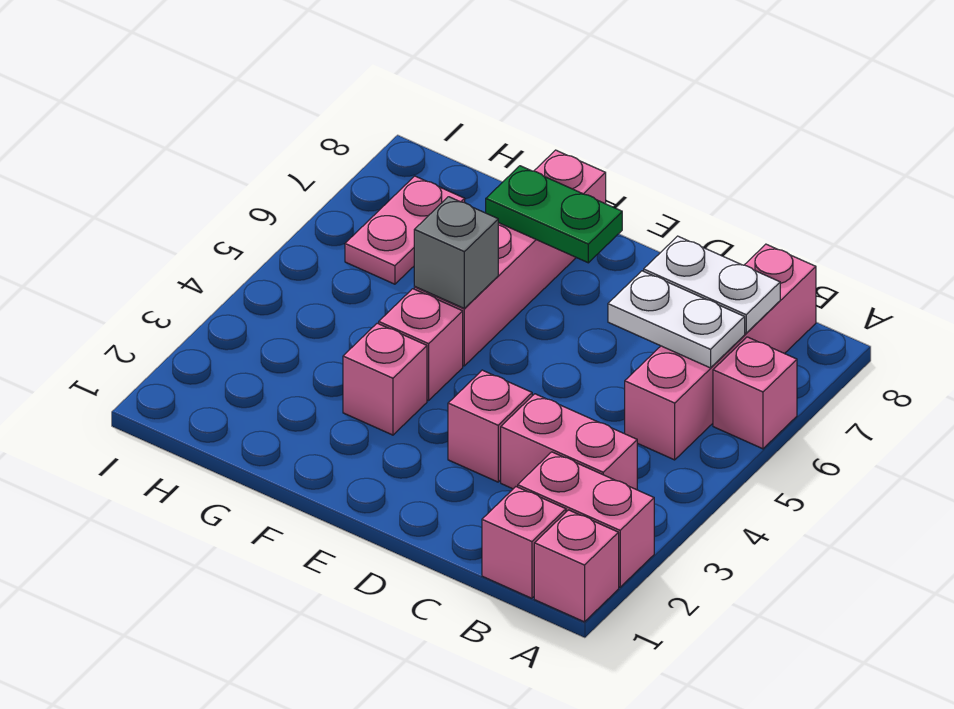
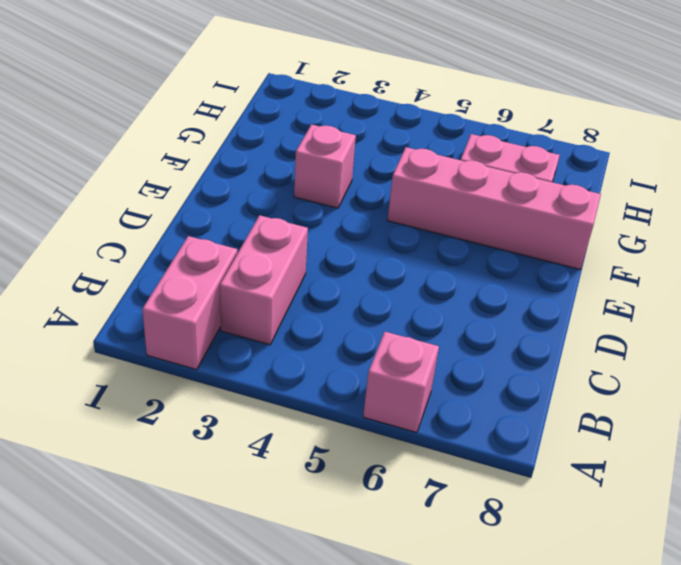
none -> pink brick A1 level 1
none -> pink brick B1 level 1
none -> pink brick B5:B8 level 1

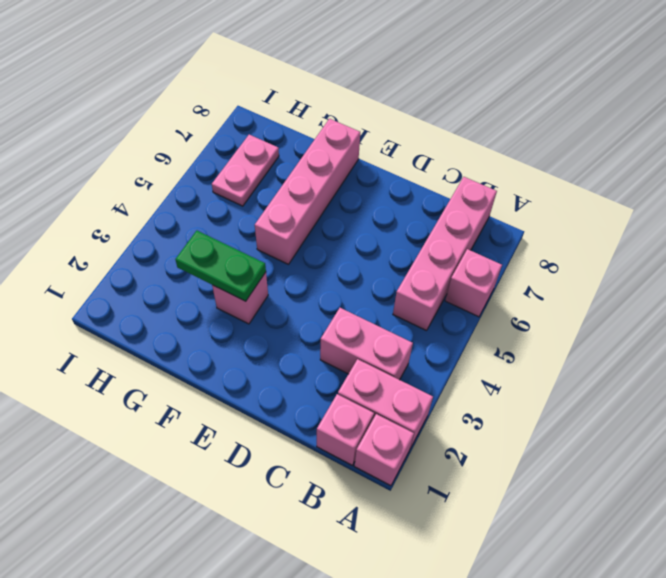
green plate F3:G3 level 2 -> green plate E7:F7 level 2
none -> pink brick D3 level 1
none -> pink brick F4 level 1
none -> white plate B6:C6 level 2

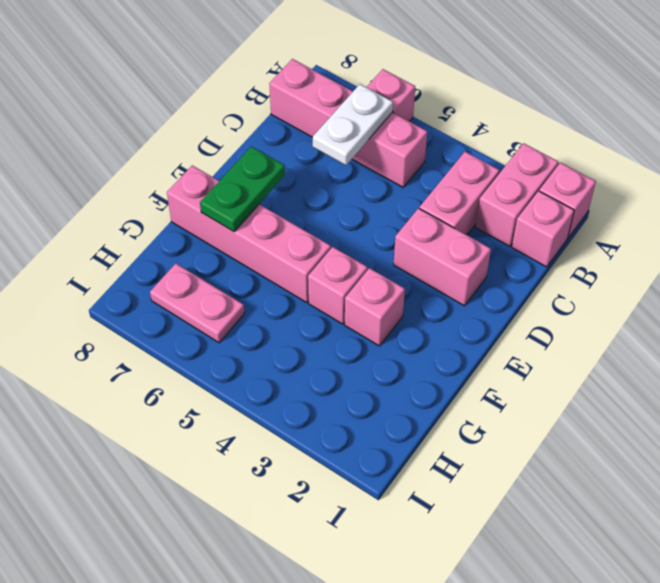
pink brick D2:D3 level 1 -> pink brick D3 level 1
none -> white plate B7:C7 level 2
none -> grey brick F5 level 2

